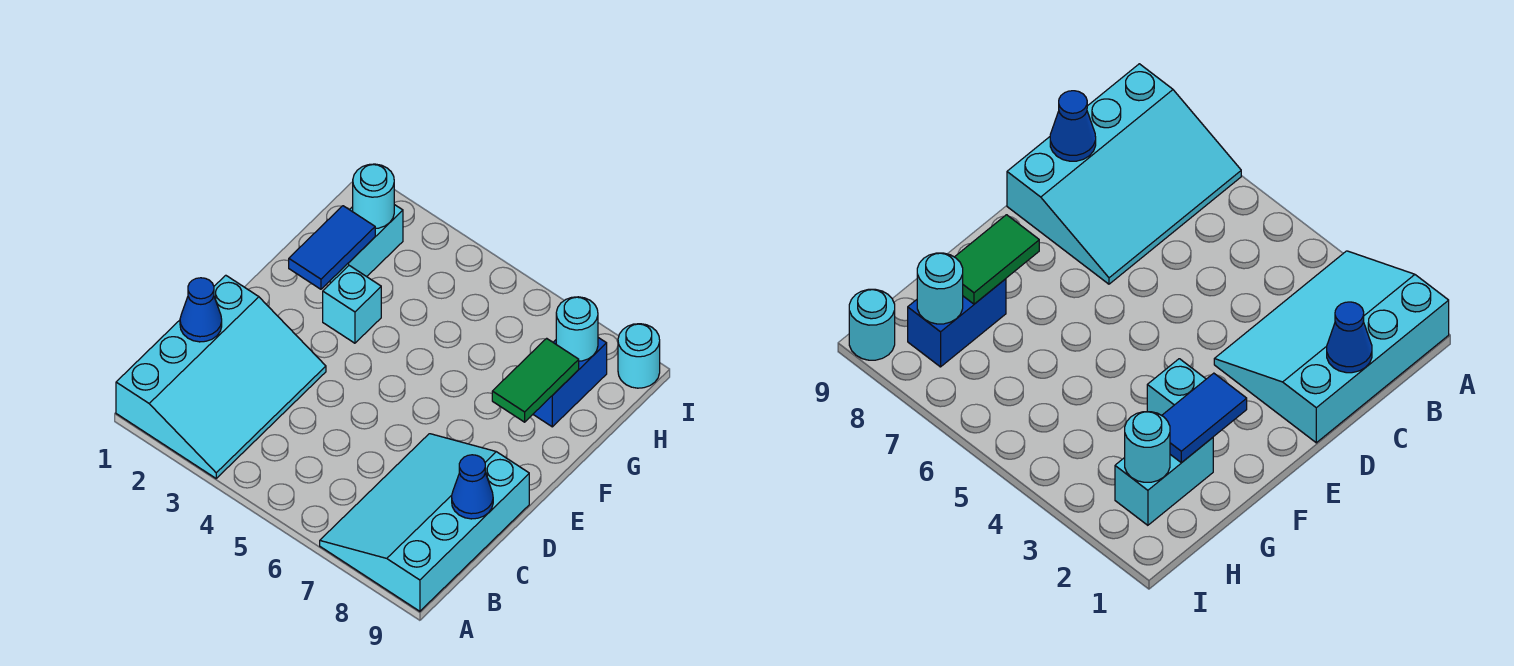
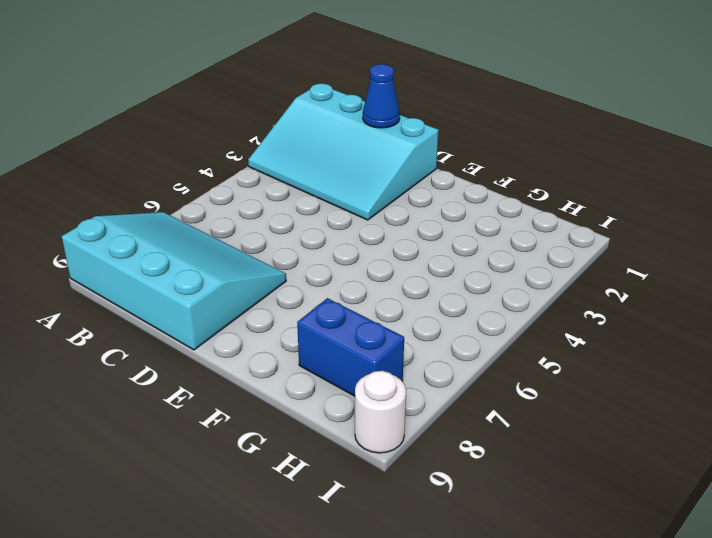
white round brick I9 level 1 -> cyan round brick I9 level 1
none -> cyan brick F3 level 1
none -> cyan brick G2:H2 level 1
none -> blue cone C9 level 2

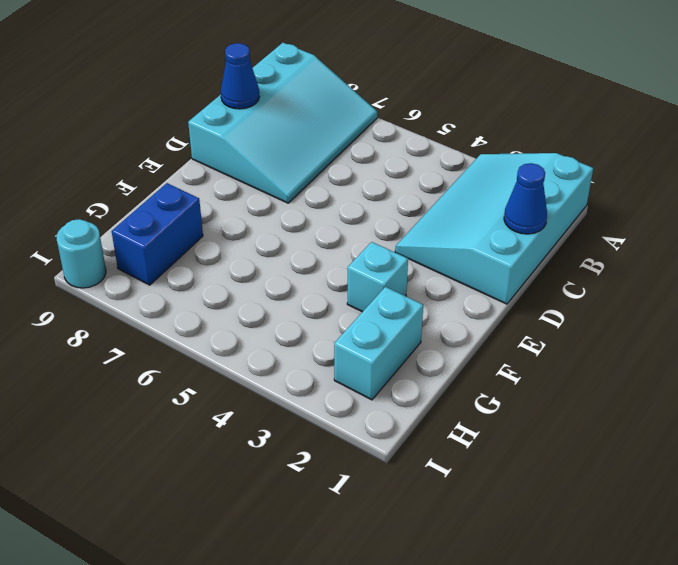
none -> blue tile F2:G2 level 2
none -> green tile F8:G8 level 2
none -> cyan round brick H2 level 2

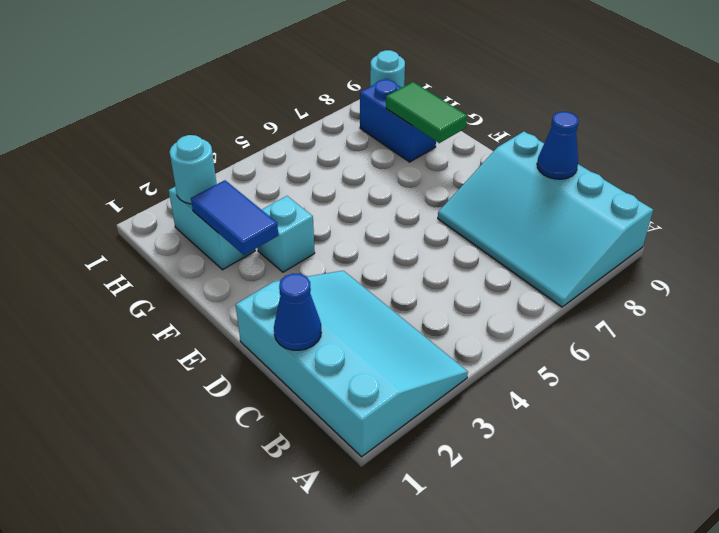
none -> cyan round brick H8 level 2

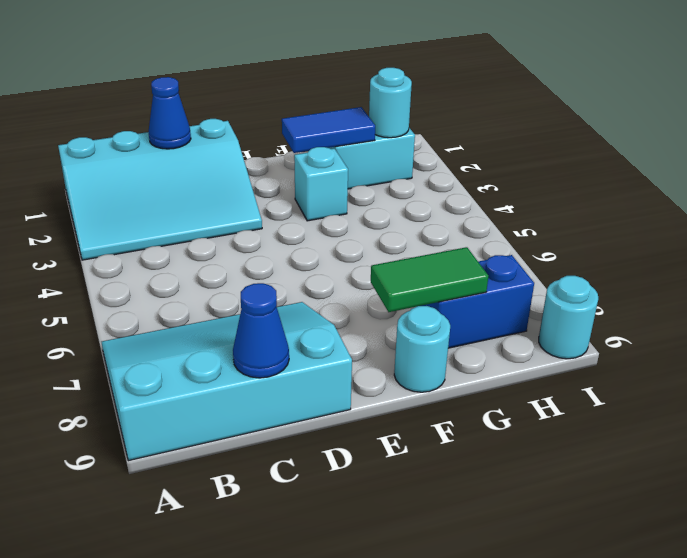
cyan round brick F9 level 1 -> cyan round brick H8 level 2

